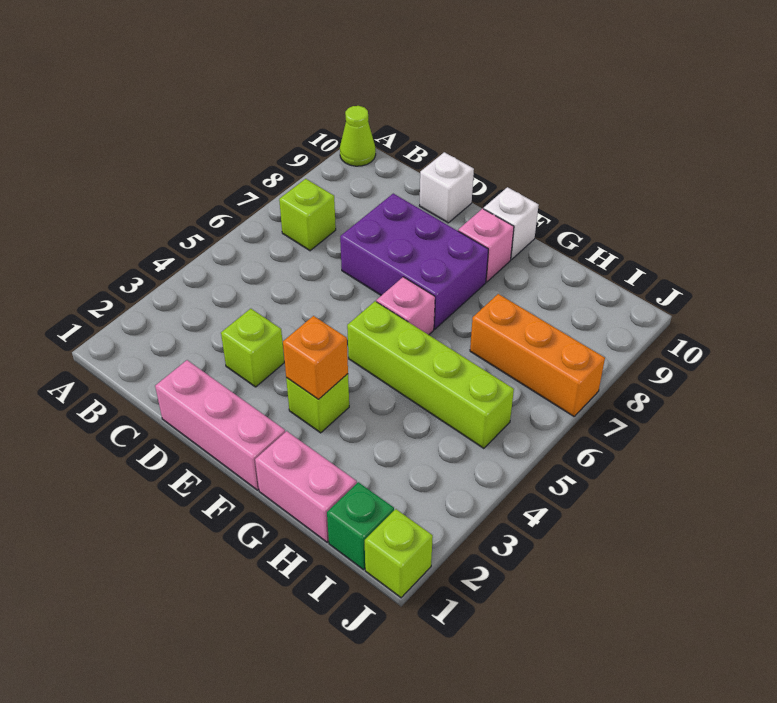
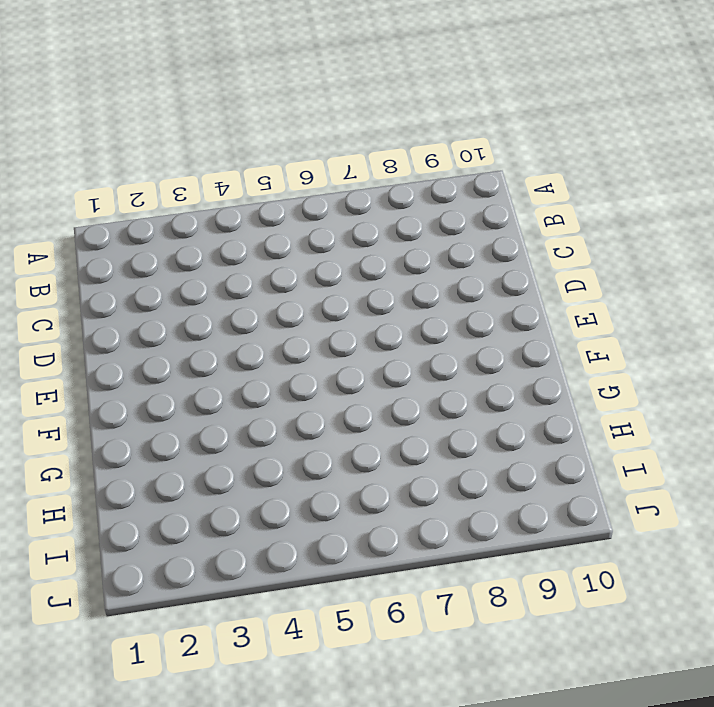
none -> lime cone A10 level 1
none -> lime brick B7 level 1
none -> pink brick D1:F1 level 1

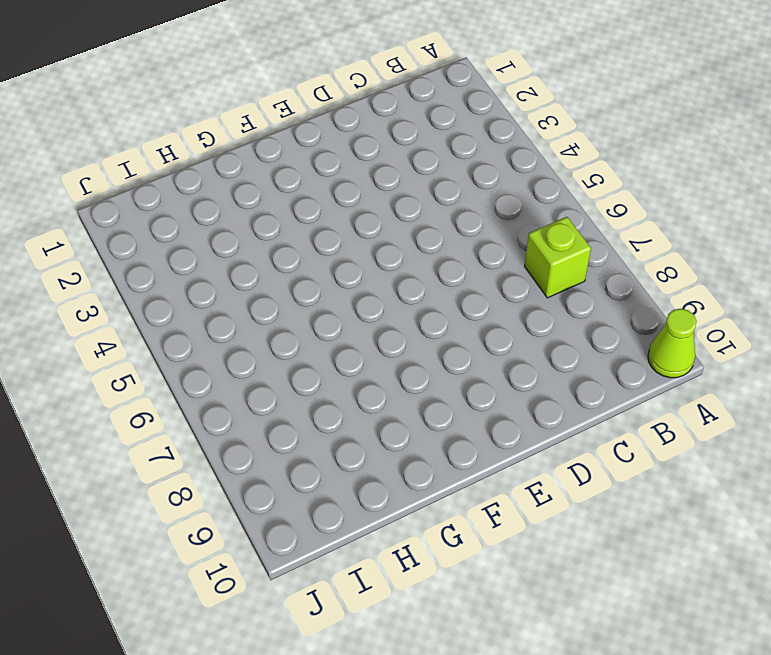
none -> pink brick D1:F1 level 1
none -> lime brick D3 level 1
none -> purple brick D7:F8 level 1

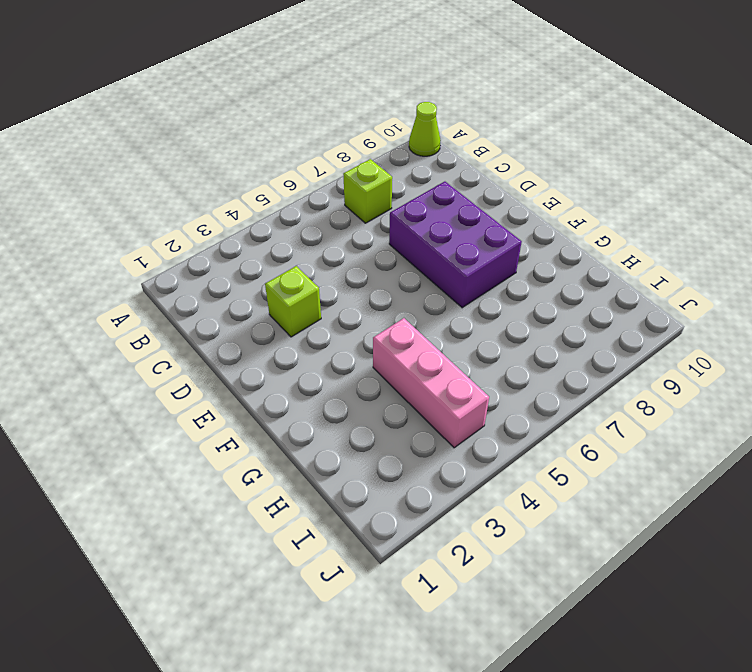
pink brick G4:I4 level 1 -> pink brick D1:F1 level 1
none -> white brick D10 level 1
none -> lime brick F3 level 1
none -> lime brick F5:I5 level 1

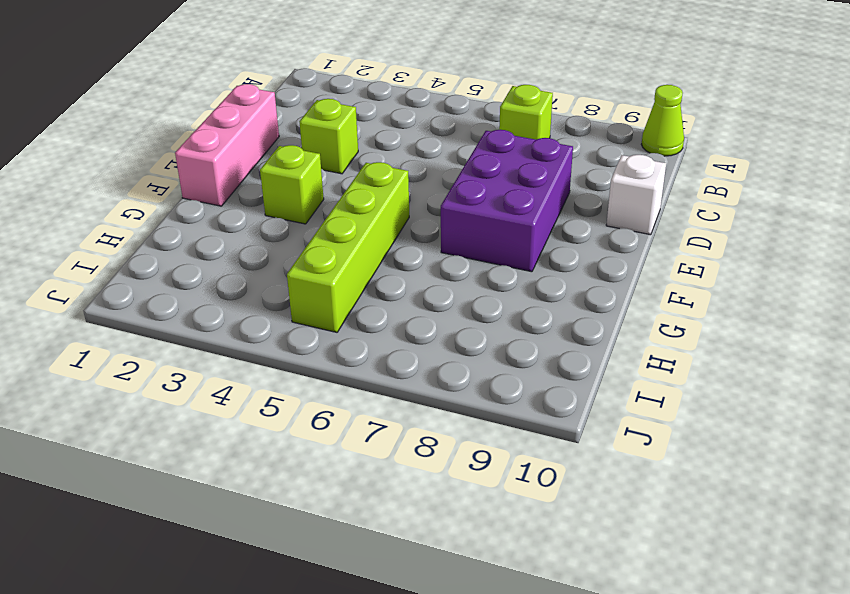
none -> pink brick F6 level 1
none -> pink brick F9 level 1
none -> white brick F10 level 1

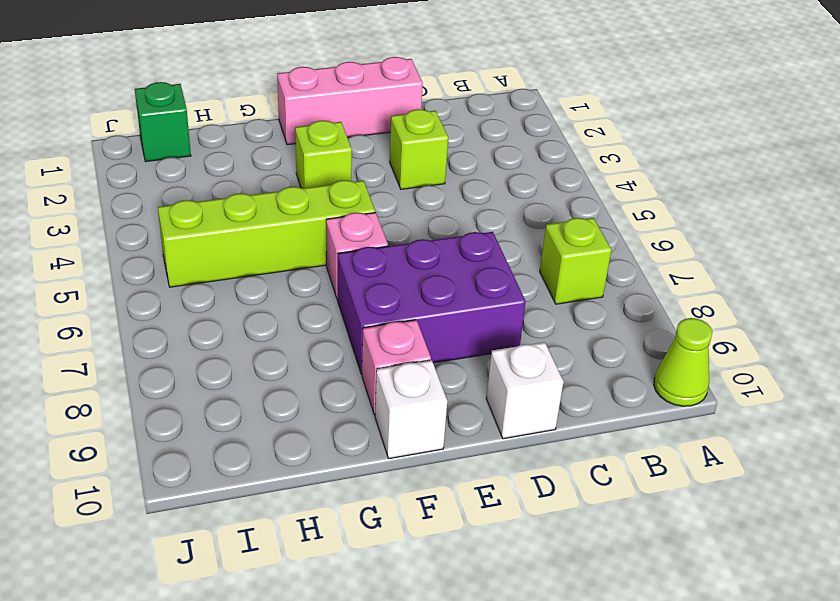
none -> pink brick G1:H1 level 1
none -> orange brick H7:J7 level 1
none -> lime brick J1 level 1

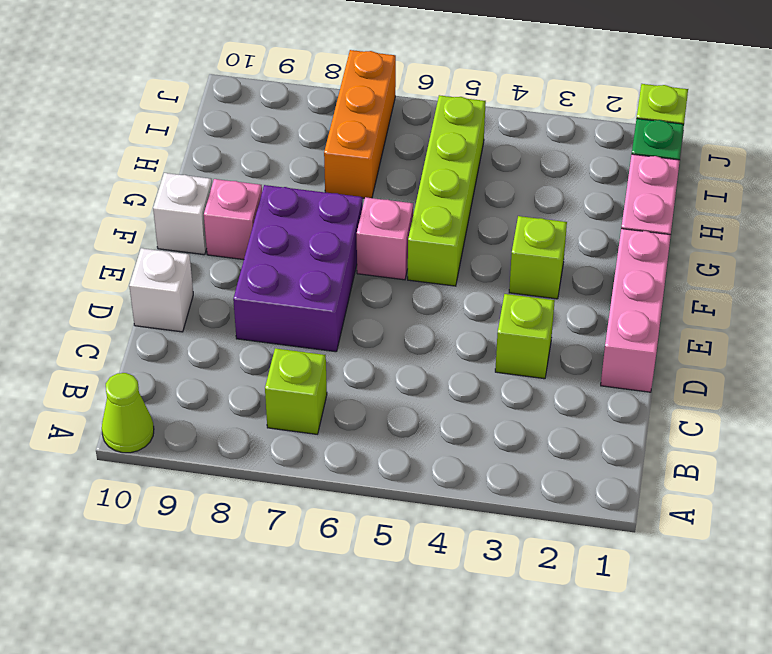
none -> orange brick F3 level 2

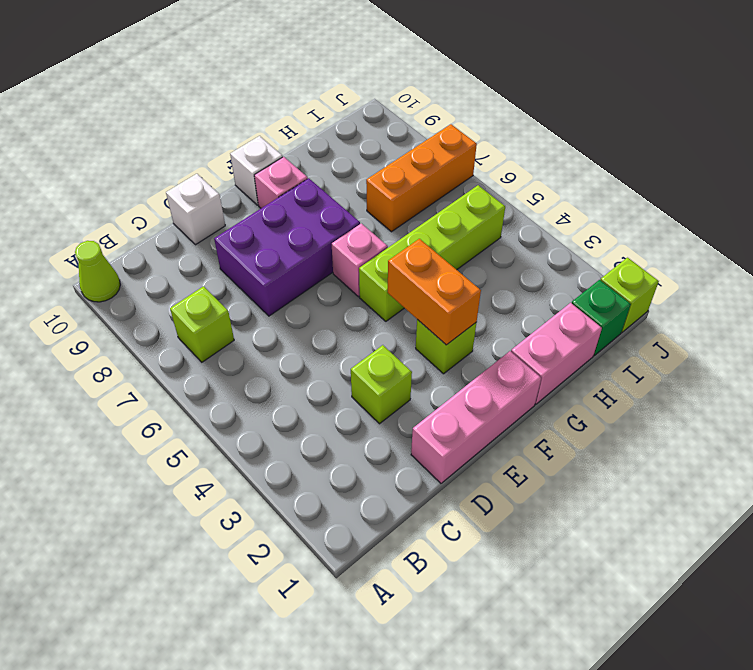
orange brick F3:F4 level 2 -> orange brick F3 level 2

